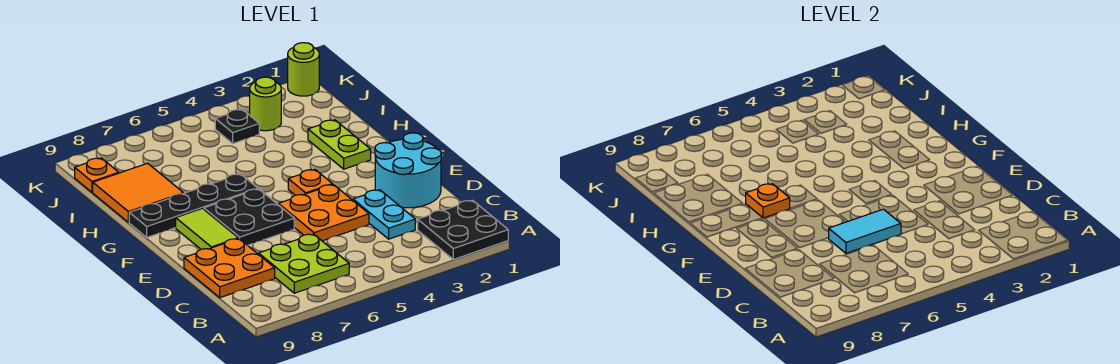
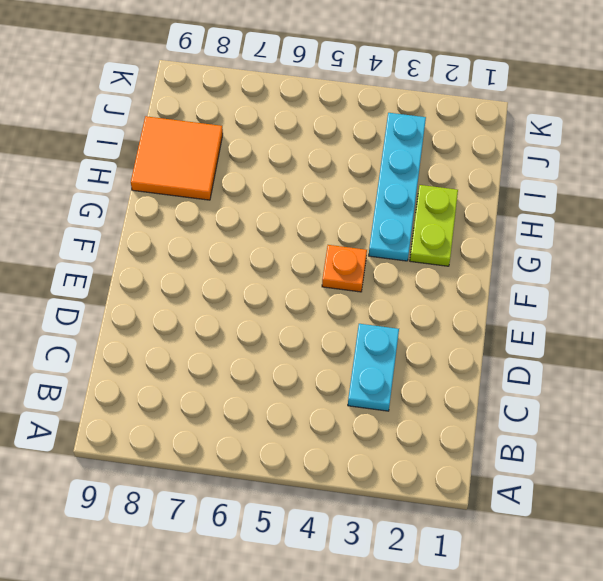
cyan plate G3:J3 level 1 -> lime round brick J3 level 1
none -> black plate A1:B2 level 1
none -> lime plate B6:C7 level 1
none -> orange plate C8:D9 level 1

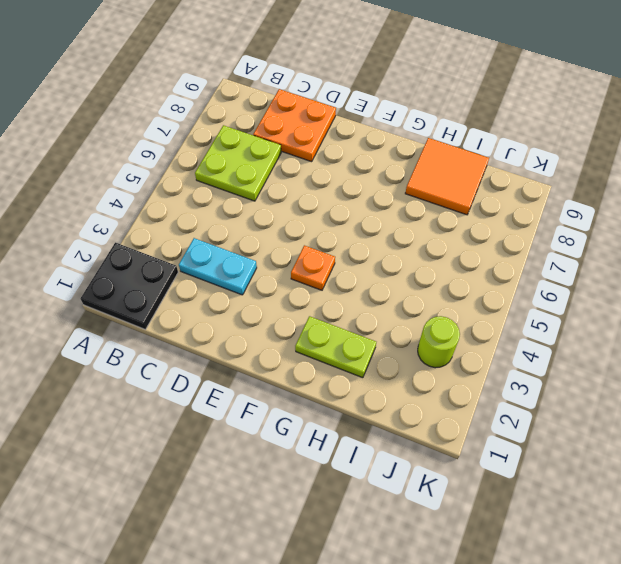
none -> cyan round brick D1:E2 level 1
none -> orange plate D4:E5 level 1
none -> black plate E6:F7 level 1

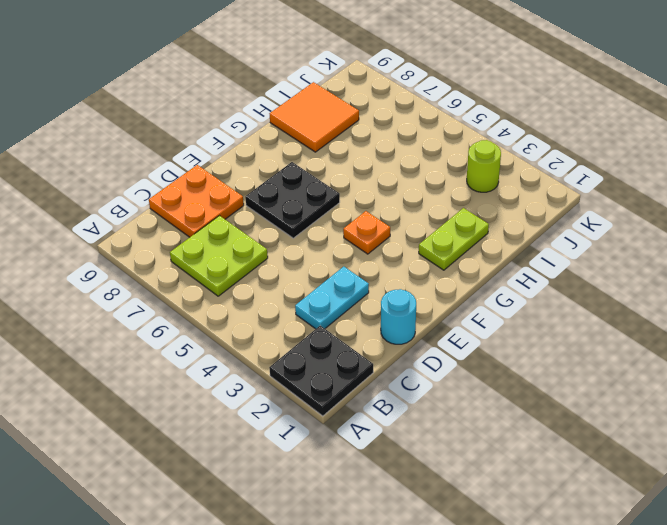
cyan round brick D1 level 1 -> cyan round brick D1:E2 level 1
none -> orange plate D4:E5 level 1
none -> lime tile E8:F8 level 1
none -> black plate G6:G9 level 1

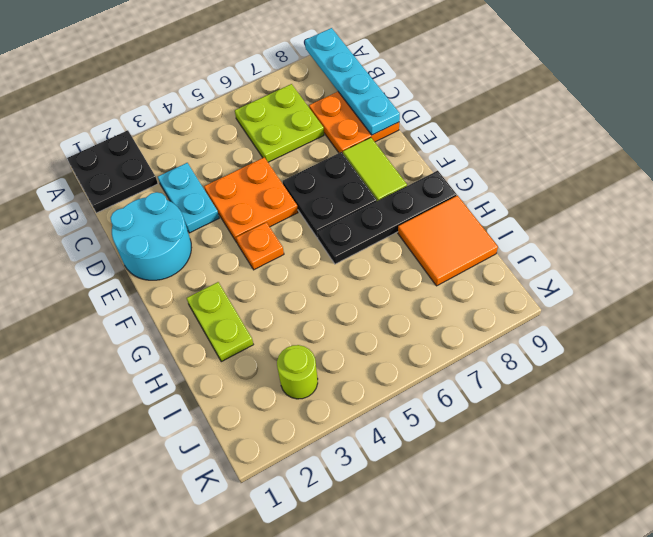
cyan plate A9:D9 level 2 -> none
none -> black plate J4 level 1
none -> orange plate J9 level 1
none -> lime round brick K1 level 1

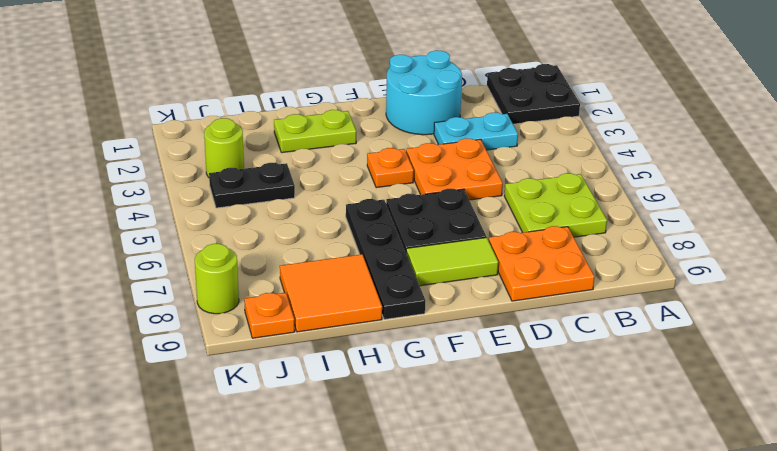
black plate I4:J4 level 1 -> black plate J4 level 1
lime round brick K8 level 1 -> lime round brick K1 level 1
none -> cyan tile D5:D6 level 2
none -> orange plate G7 level 2

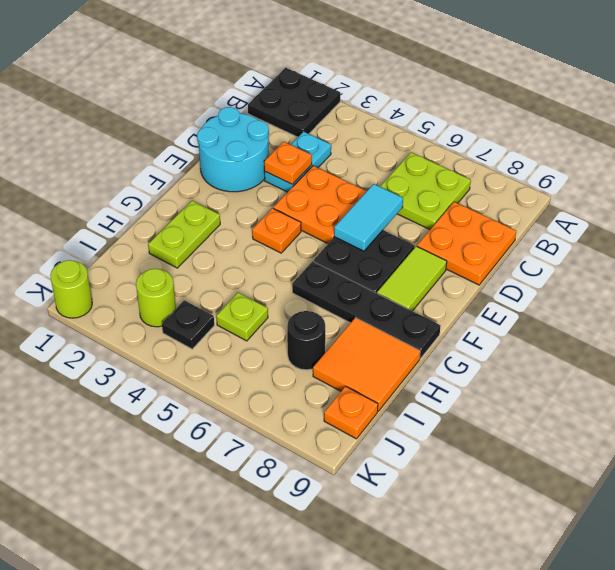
orange plate D3 level 2 -> orange plate G7 level 2
cyan tile D6:E6 level 2 -> cyan tile D5:D6 level 2
lime plate I5 level 1 -> none
black round brick I7 level 1 -> none

